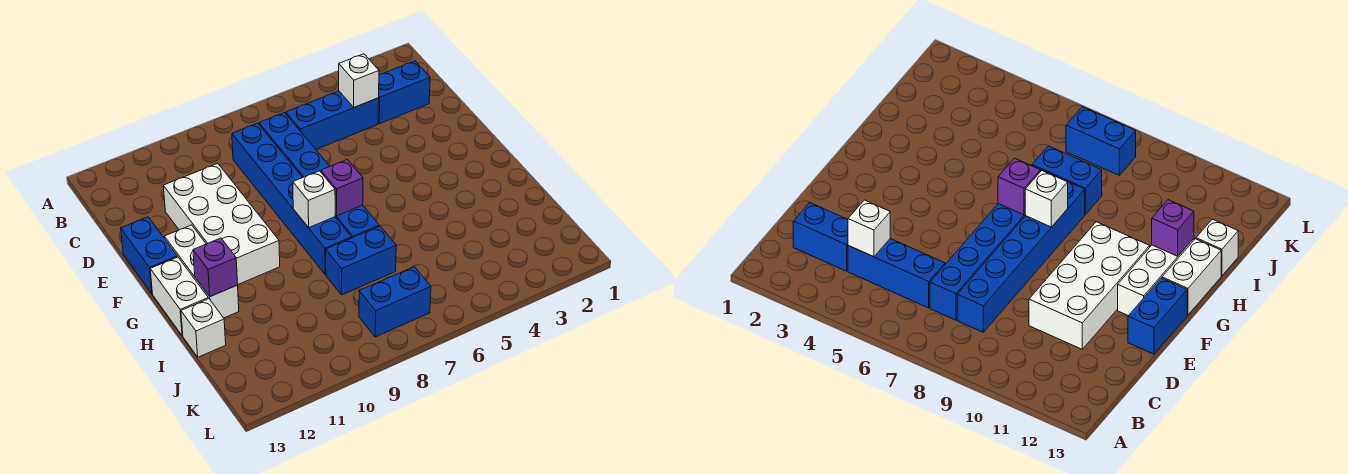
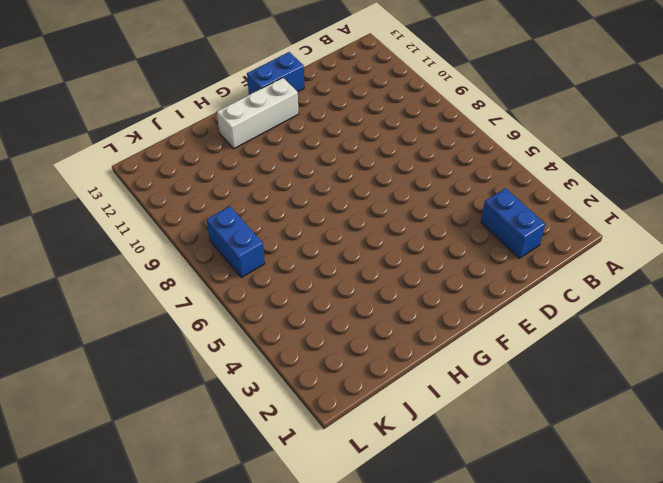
none -> blue brick C4:C6 level 1
none -> blue brick C7:H7 level 1
none -> blue brick C8:H8 level 1

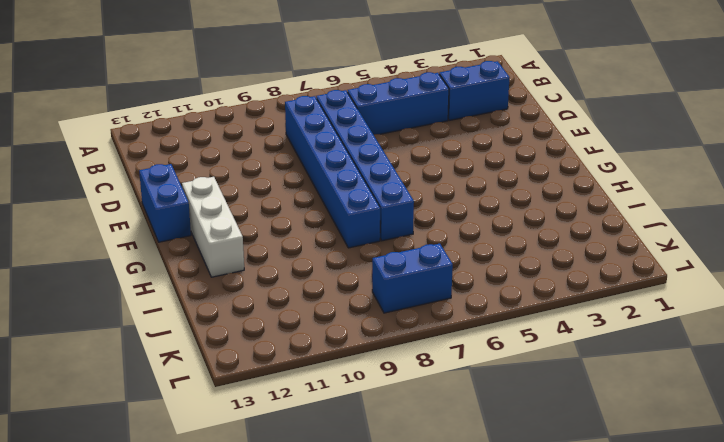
none -> white brick D10:G11 level 1
none -> white brick G13:H13 level 1
none -> blue brick I7:I8 level 1

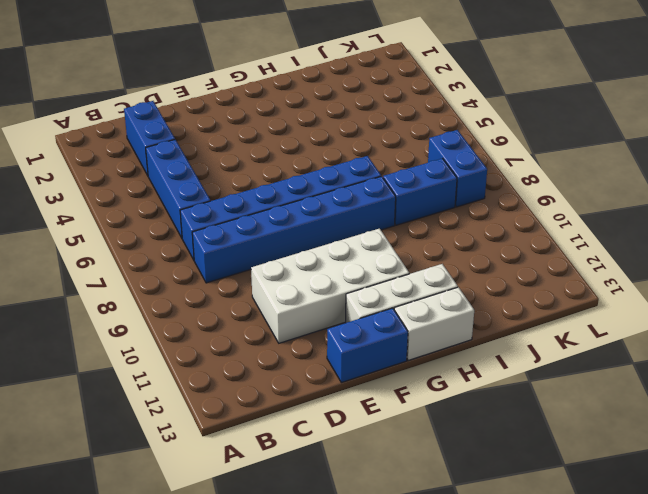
blue brick I8:J8 level 1 -> blue brick I7:I8 level 1
none -> white brick I13 level 1
none -> white brick C4 level 2
none -> purple brick G7 level 2

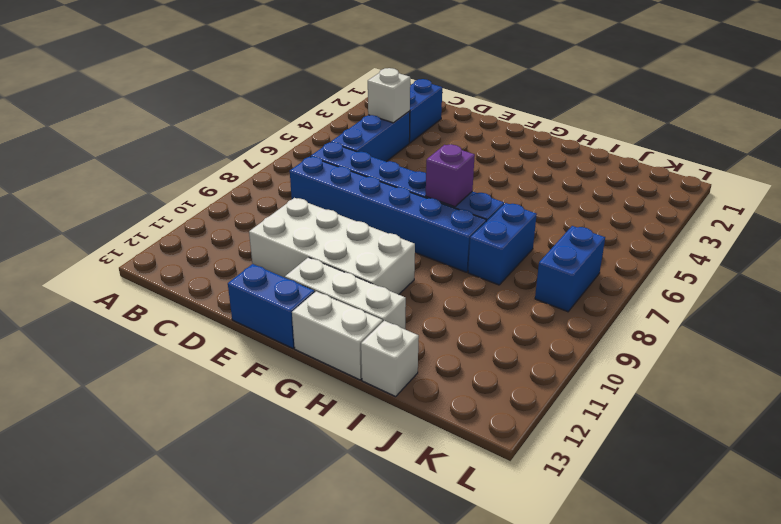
none -> white brick G8 level 2
none -> purple brick H12 level 2

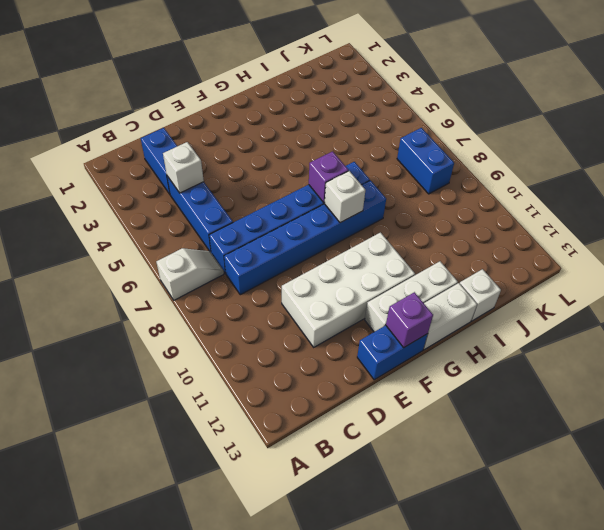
white slope A7:B7 level 1 top A -> none
purple brick F13 level 2 -> purple brick H12 level 2
none -> blue brick I7:I8 level 1

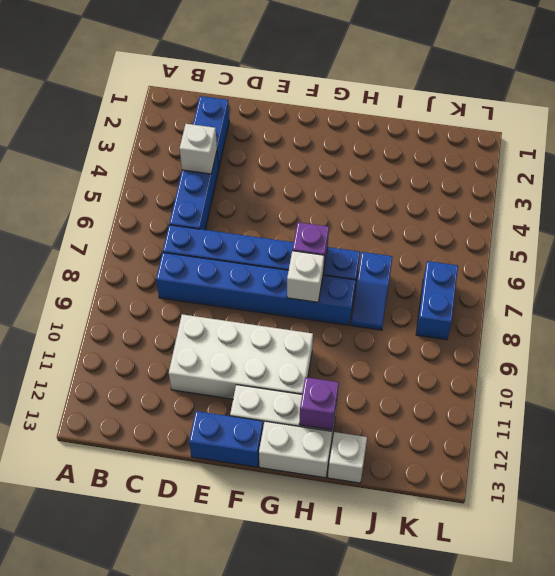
blue slope I7:I8 level 1 top 7 -> blue brick I7:I8 level 1

